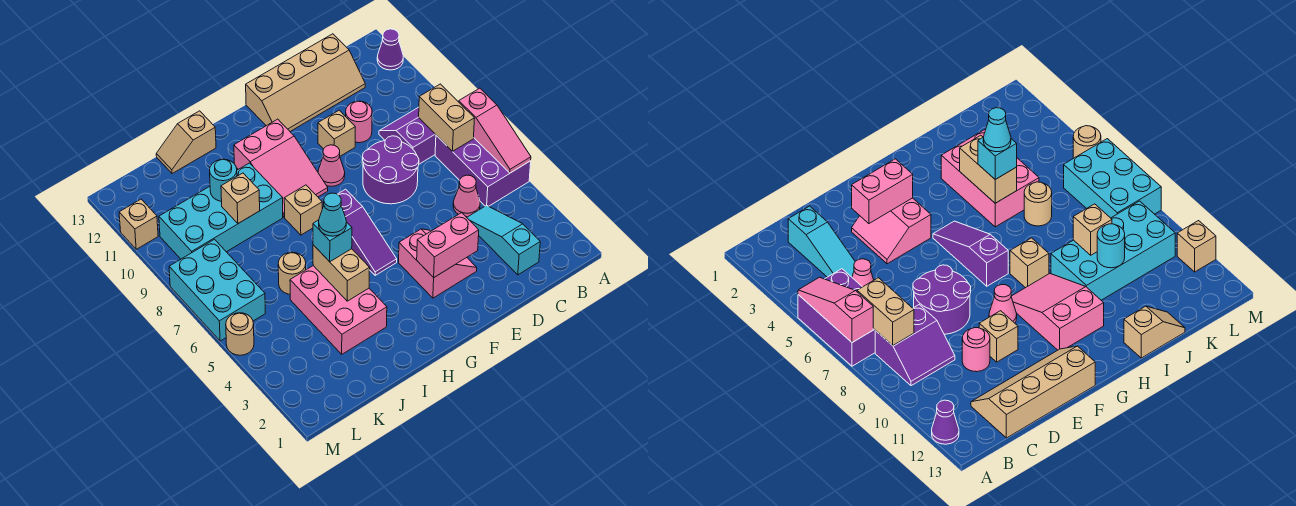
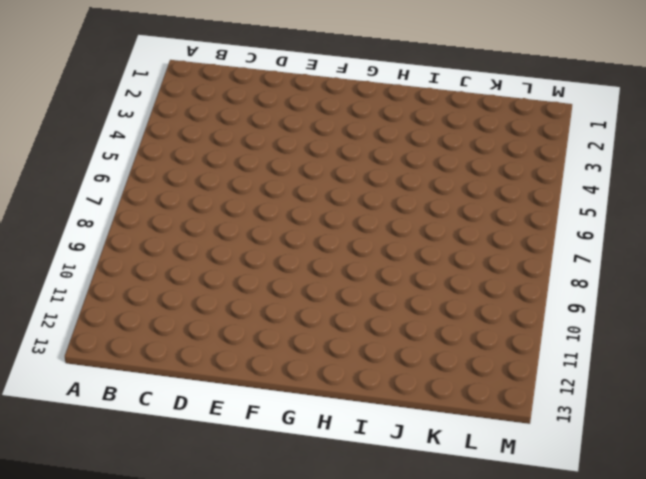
none -> purple brick A5:B7 level 1
none -> purple cone A12 level 1
none -> purple slope B8:C9 level 1 top 8

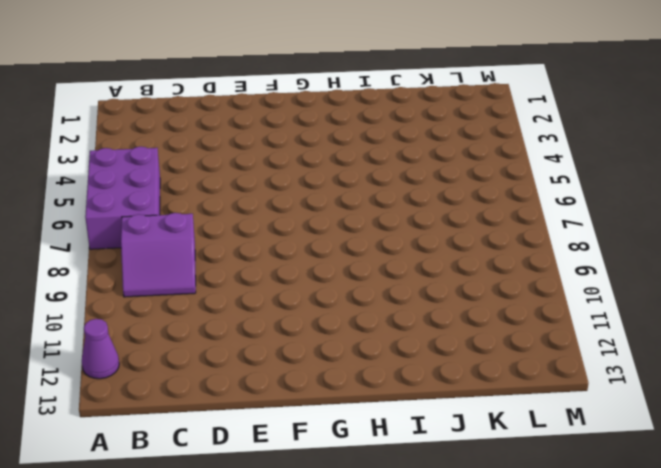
none -> cyan slope C2:C4 level 1 top 2
none -> pink cone C5 level 1
none -> tan slope C12:F13 level 1 top 13

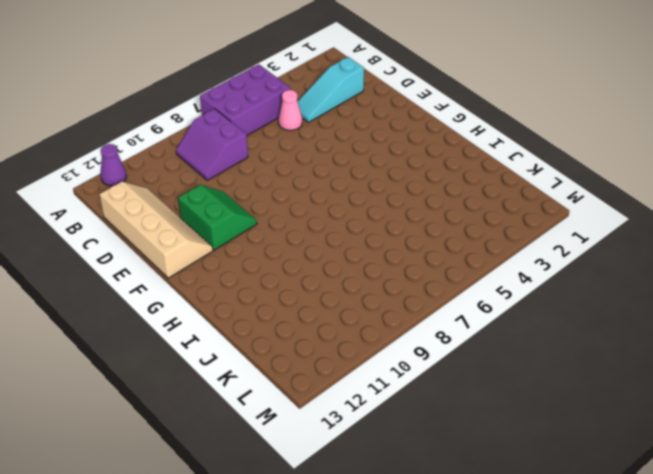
green slope E10:F11 level 1 top 11 -> tan brick E10 level 1
none -> purple round brick D7:E8 level 1
none -> pink round brick D10 level 1
none -> pink slope E3:F4 level 1 top F

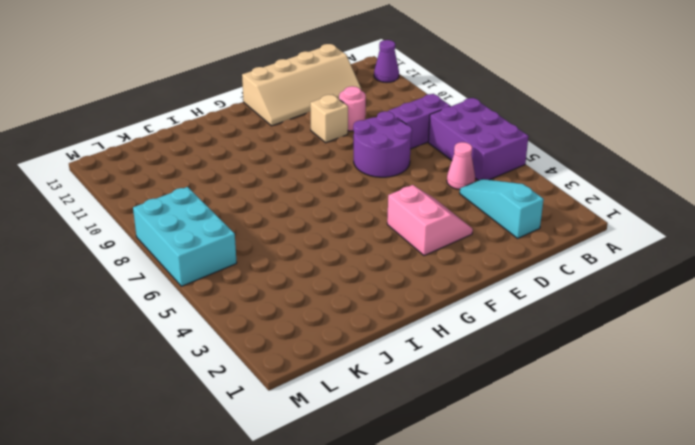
none -> pink cone F9 level 1
none -> purple slope G5:G7 level 1 top 7
none -> pink slope G9:H11 level 1 top 11

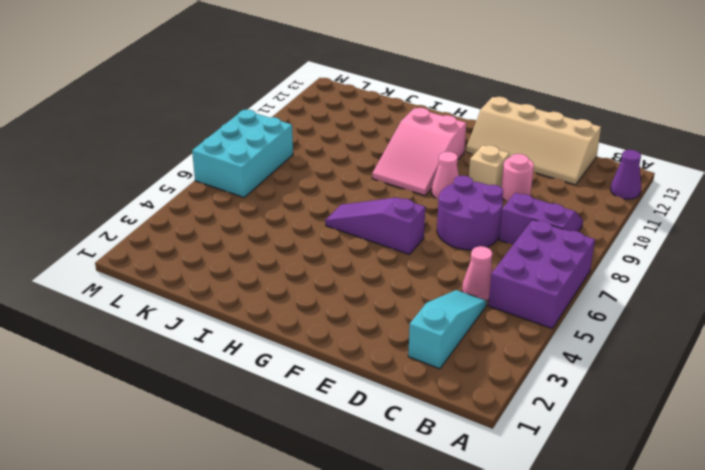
purple slope F6:H6 level 1 top F -> purple slope G5:G7 level 1 top 7
none -> pink slope E3:F4 level 1 top F
none -> tan brick H8 level 1
none -> pink brick I3:J5 level 1

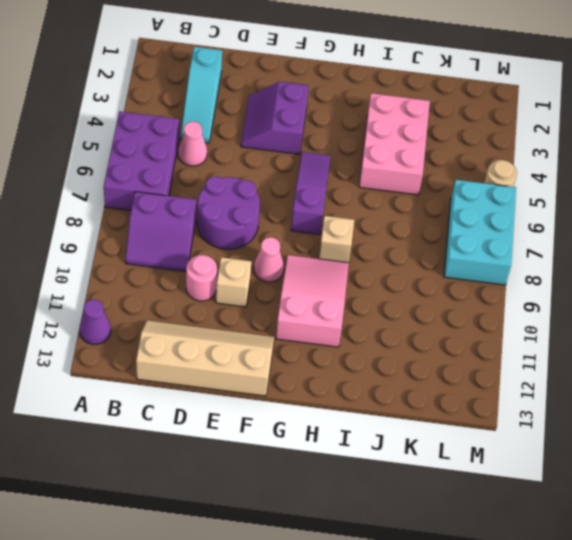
purple slope E3:F4 level 1 top F -> pink slope E3:F4 level 1 top F
none -> cyan brick I9:L10 level 1
none -> tan slope I13:J13 level 1 top I
none -> tan round brick J6 level 1

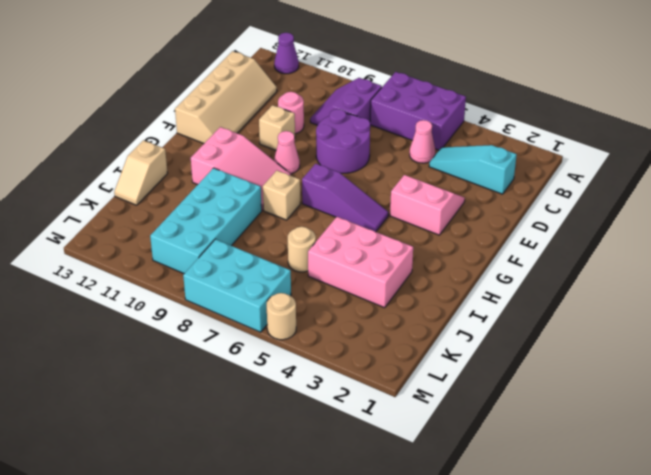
none -> tan brick M11 level 1
none -> pink slope A5:A7 level 2 top 7
none -> tan brick B7:B8 level 2

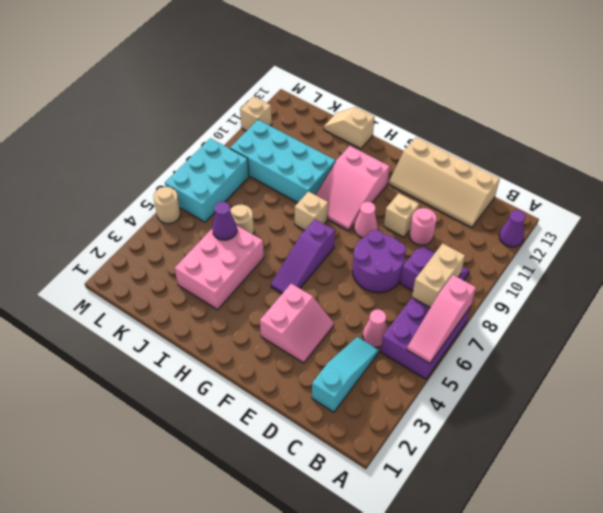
purple cone J5 level 2 -> none
none -> pink brick E3:F3 level 2
none -> tan brick I4:I5 level 2
none -> tan brick J9 level 2

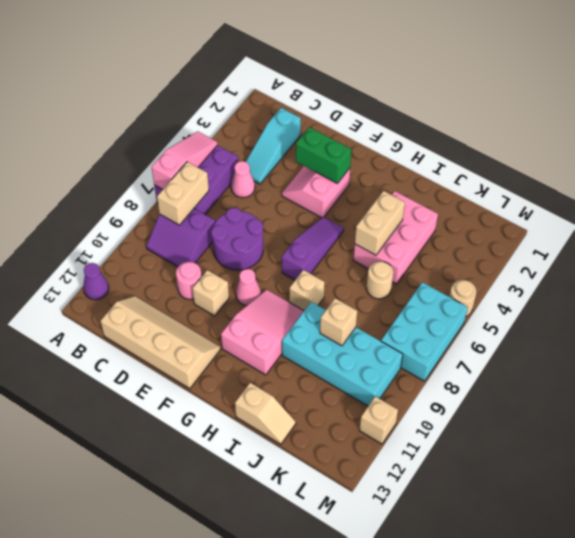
green brick E3:F3 level 2 -> pink brick E3:F3 level 2
none -> cyan round brick J10 level 2
none -> cyan brick I5 level 3
none -> cyan cone I5 level 4

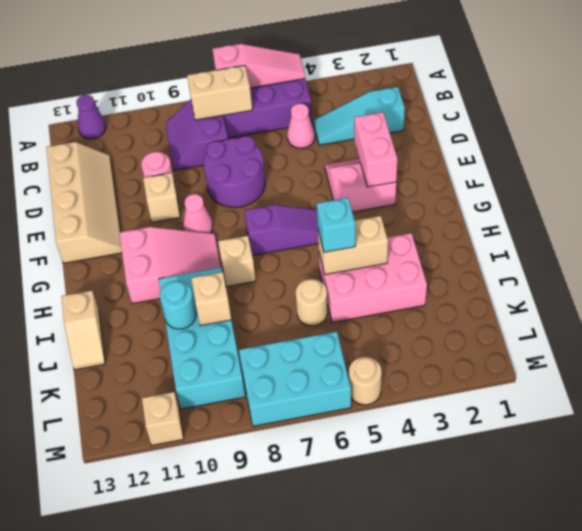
none -> cyan cone I5 level 4

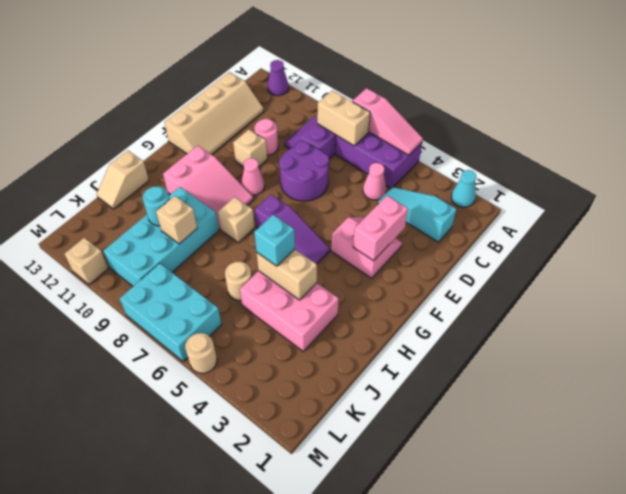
cyan cone A2 level 1 -> cyan cone I5 level 4

